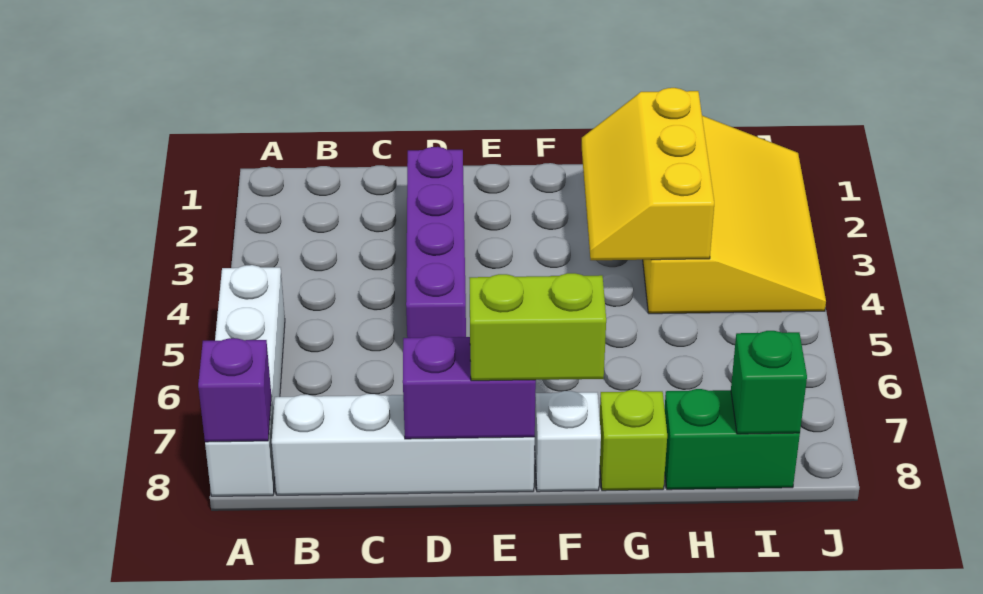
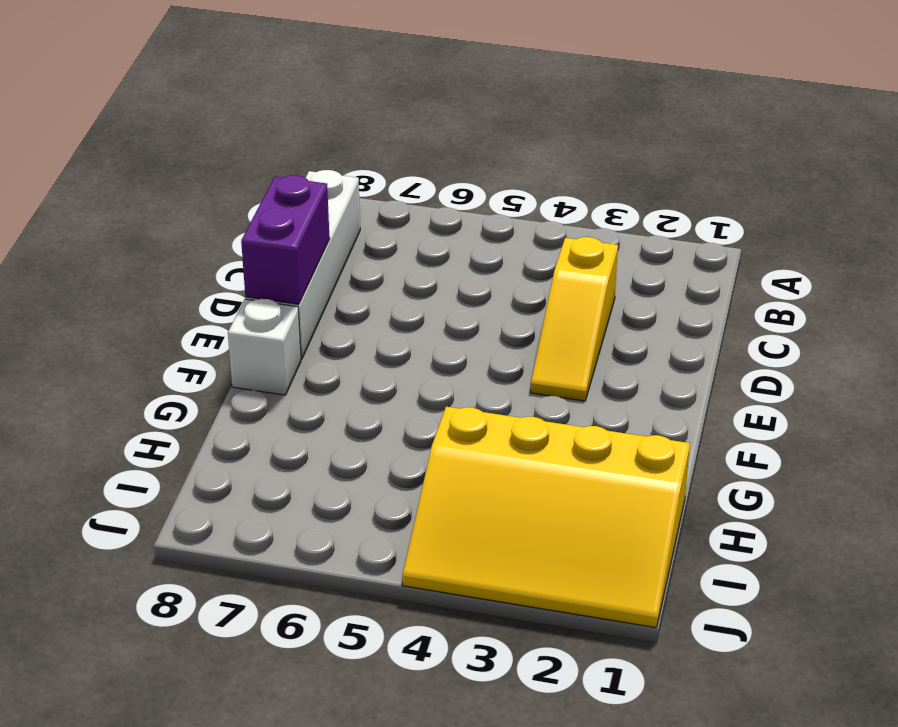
yellow slope C3:E3 level 1 top C -> purple brick D2:D5 level 1
none -> white brick A5:A8 level 1
none -> lime brick G8 level 1
none -> green brick H8:I8 level 1

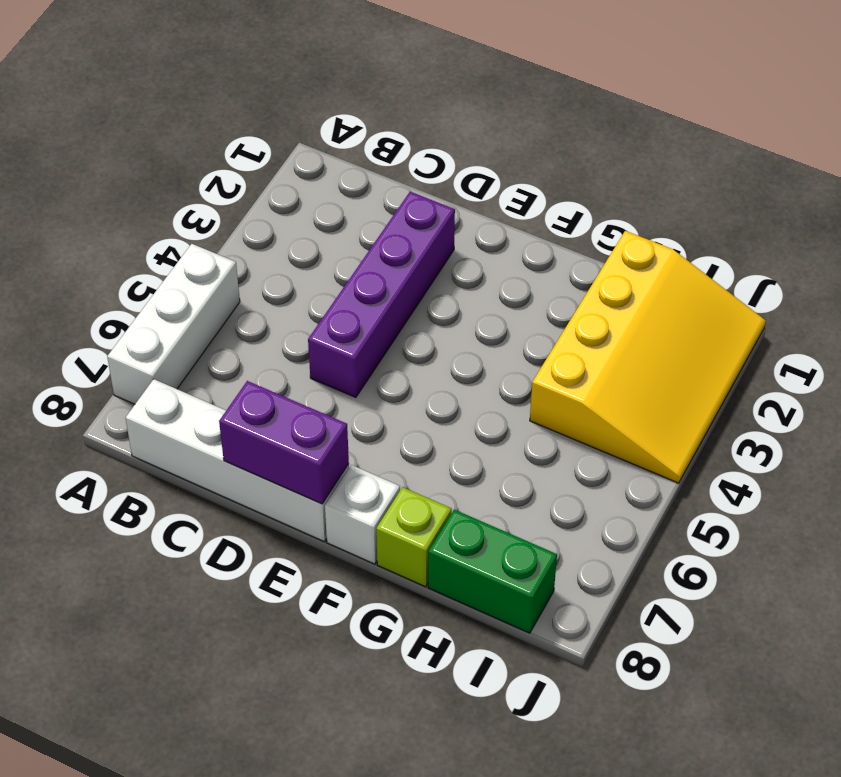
white brick A5:A7 level 1 -> white brick A5:A8 level 1
none -> purple brick A8 level 2
none -> yellow slope G2:H4 level 2 top H
none -> green brick I8 level 2

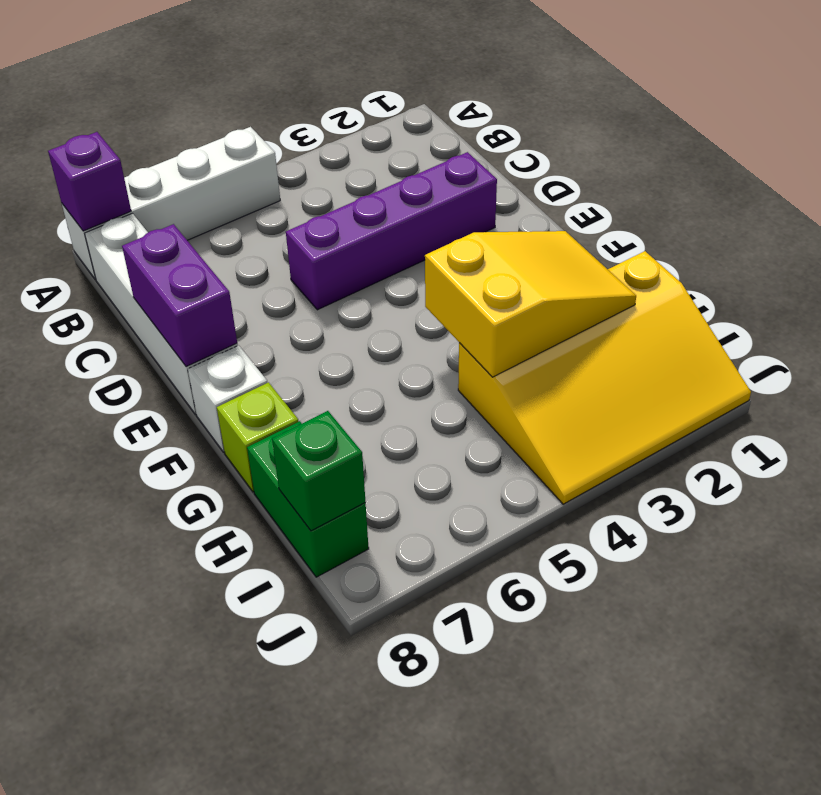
yellow slope G2:H4 level 2 top 4 -> yellow slope G2:H4 level 2 top H
none -> lime brick E8:F8 level 3

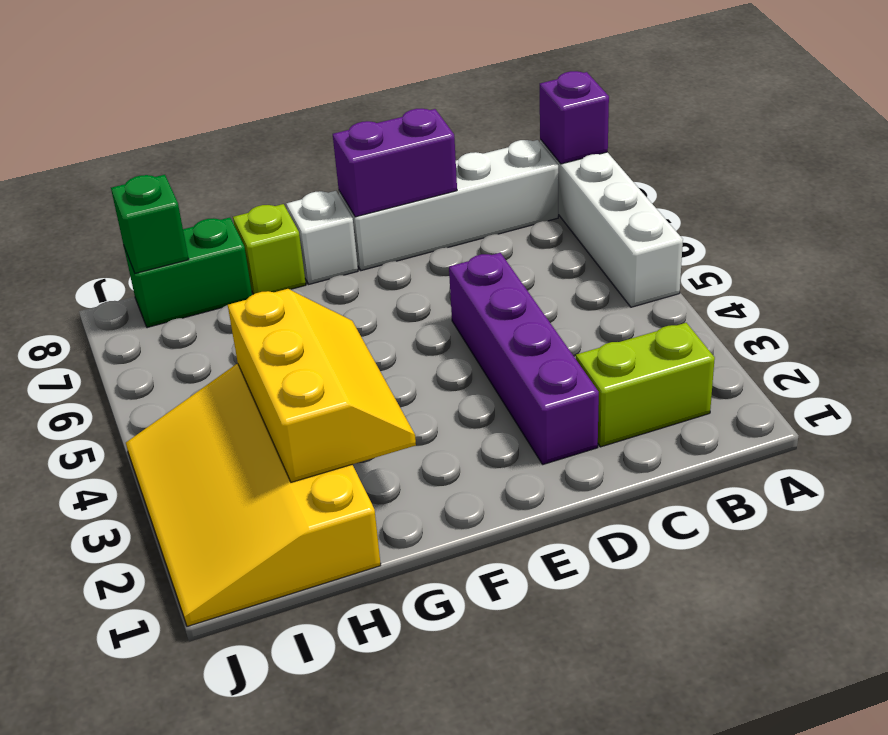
lime brick B2:C2 level 1 -> lime brick E8:F8 level 3

